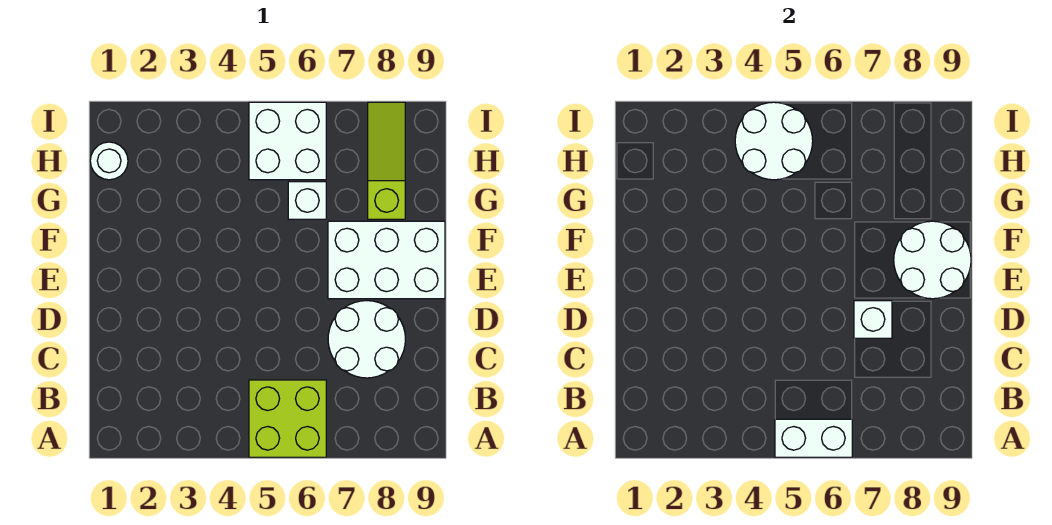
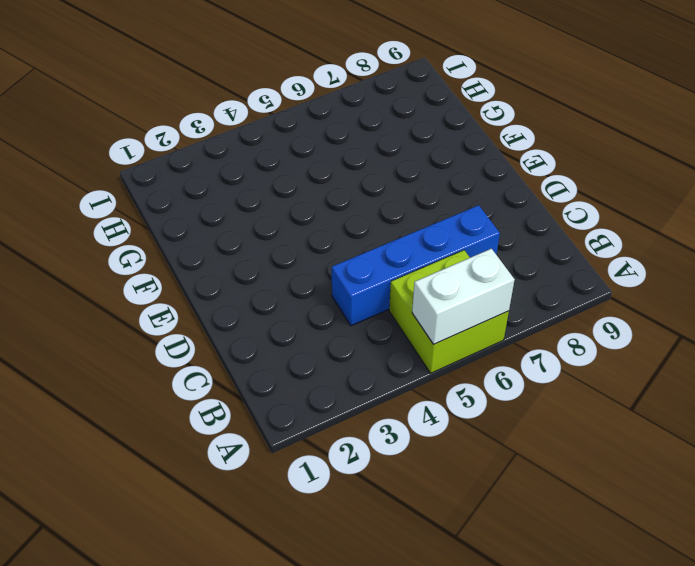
blue brick C4:C7 level 1 -> white round brick C7:D8 level 1
none -> white brick E7:F9 level 1
none -> white brick G6 level 1

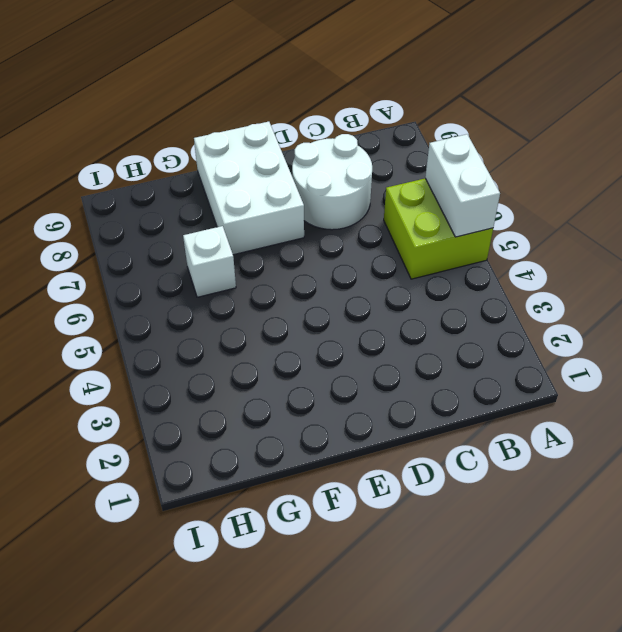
none -> lime slope G8:I8 level 1 top G
none -> white round brick H1 level 1

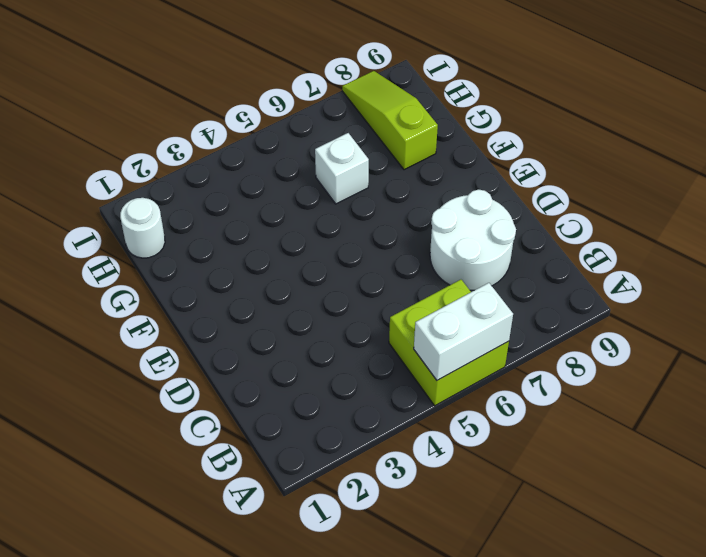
none -> white brick E7:F9 level 1
none -> white brick H5:I6 level 1

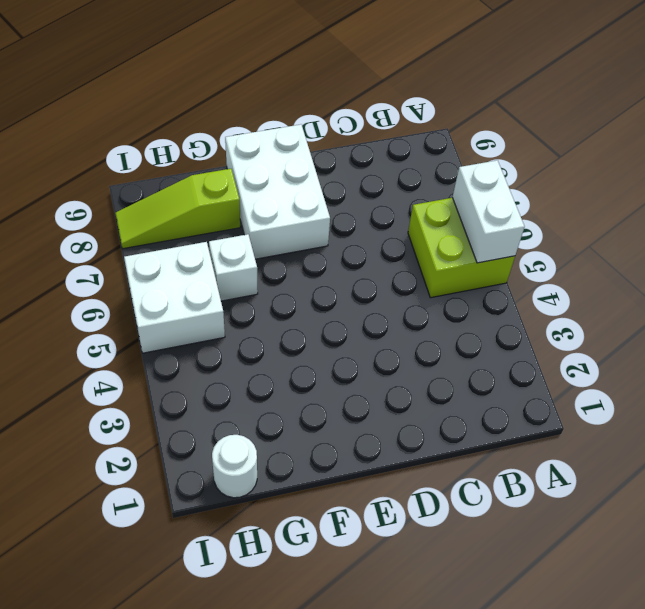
none -> white round brick C7:D8 level 1
none -> white brick D7 level 2

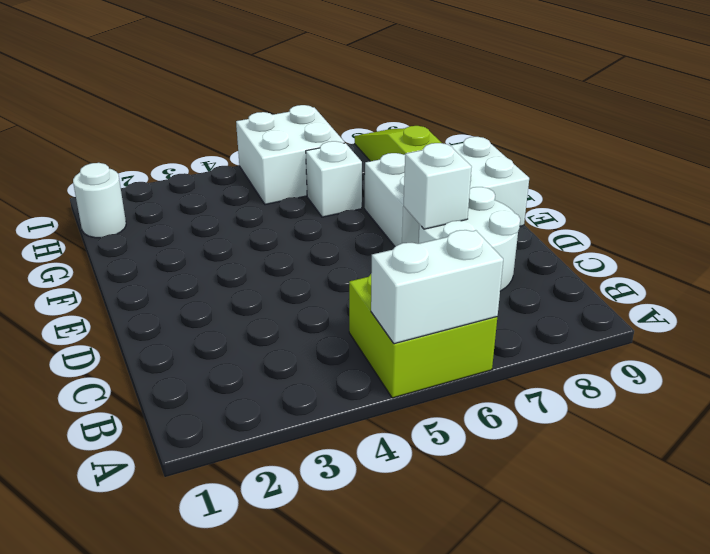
none -> white round brick E8:F9 level 2
none -> white round brick H4:I5 level 2

